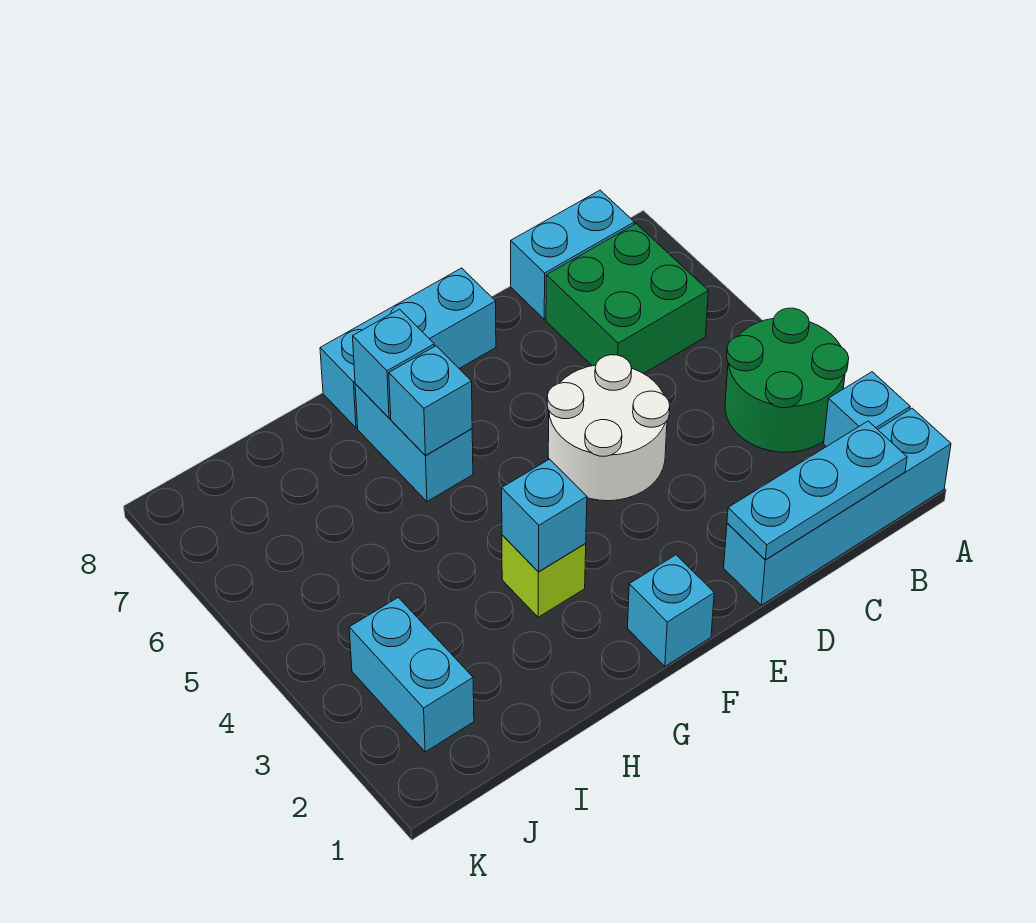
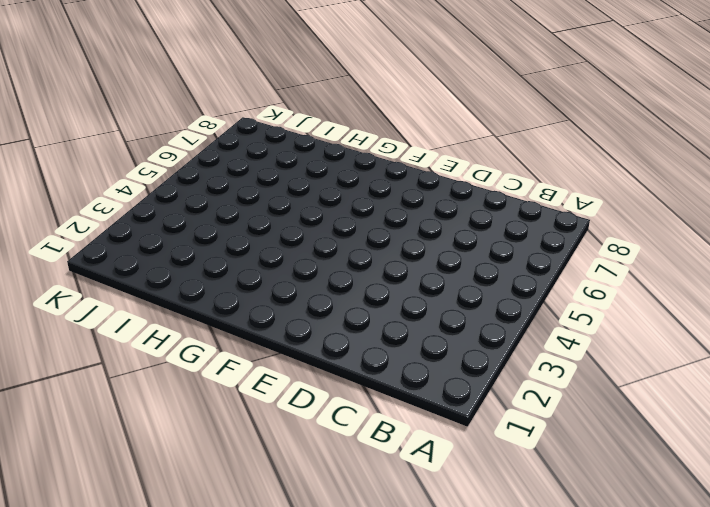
none -> cyan brick A1:D1 level 1
none -> cyan brick A2 level 1
none -> green round brick A3:B4 level 1

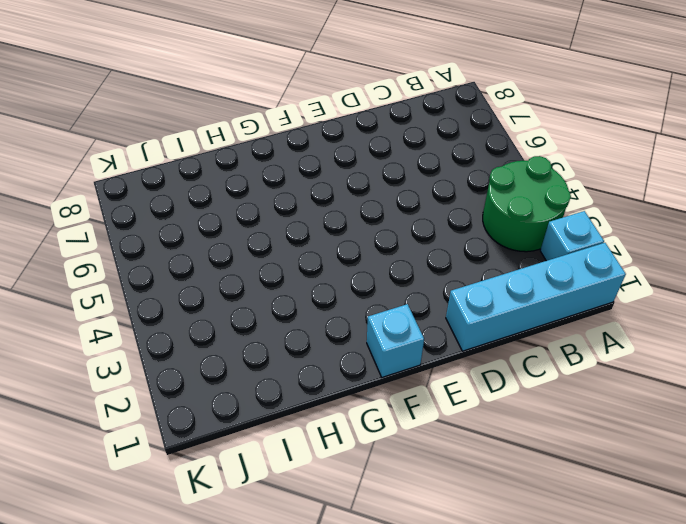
none -> green brick B6:C7 level 1
none -> cyan brick B8:C8 level 1
none -> white round brick D4:E5 level 1

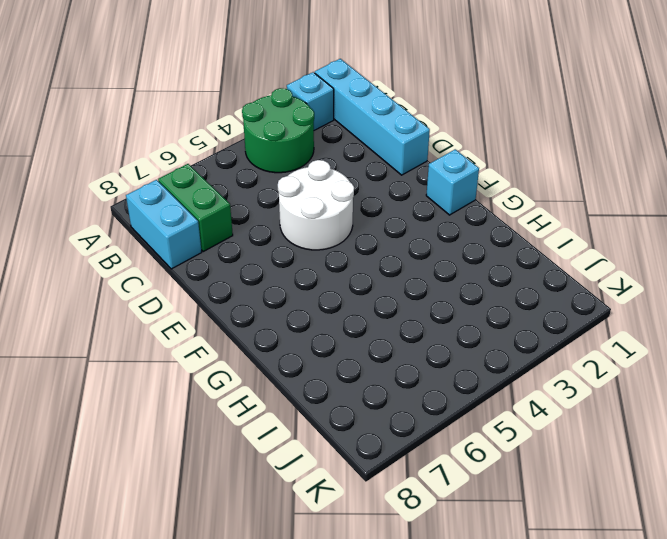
green brick B7:C7 level 1 -> green brick B6:C7 level 1
none -> cyan brick E8:G8 level 1
none -> lime brick G3 level 1
none -> cyan brick G6:G7 level 1

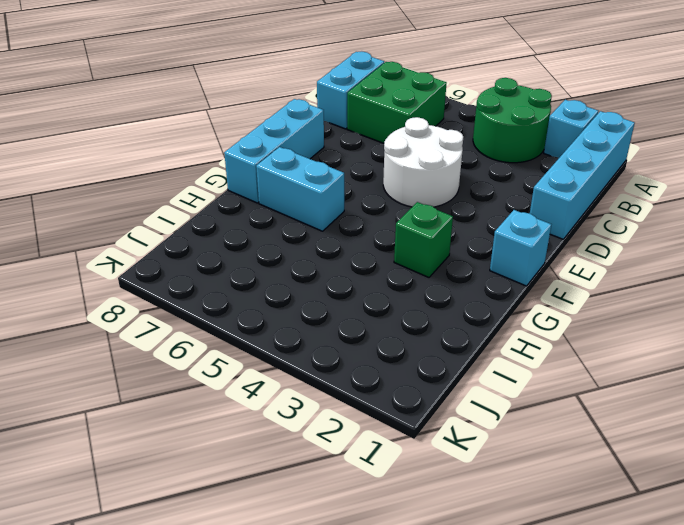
green brick G3 level 1 -> lime brick G3 level 1
none -> cyan brick J2:J3 level 1
none -> cyan plate B1:D1 level 2
none -> cyan brick G3 level 2

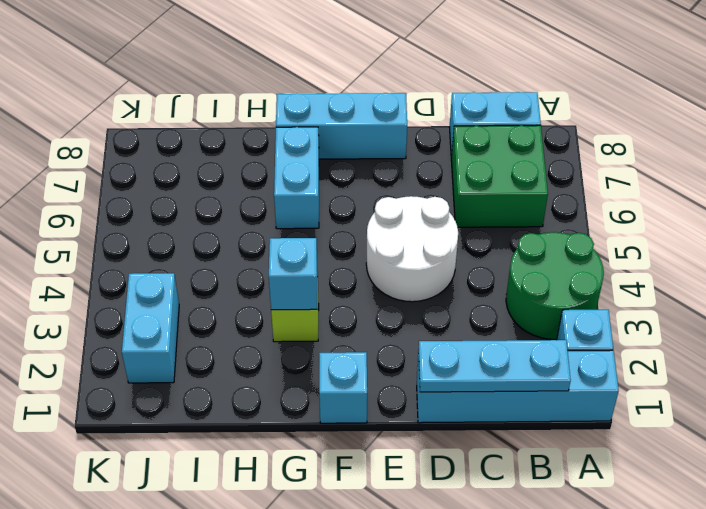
none -> cyan brick G6 level 2
none -> cyan brick G7 level 2

